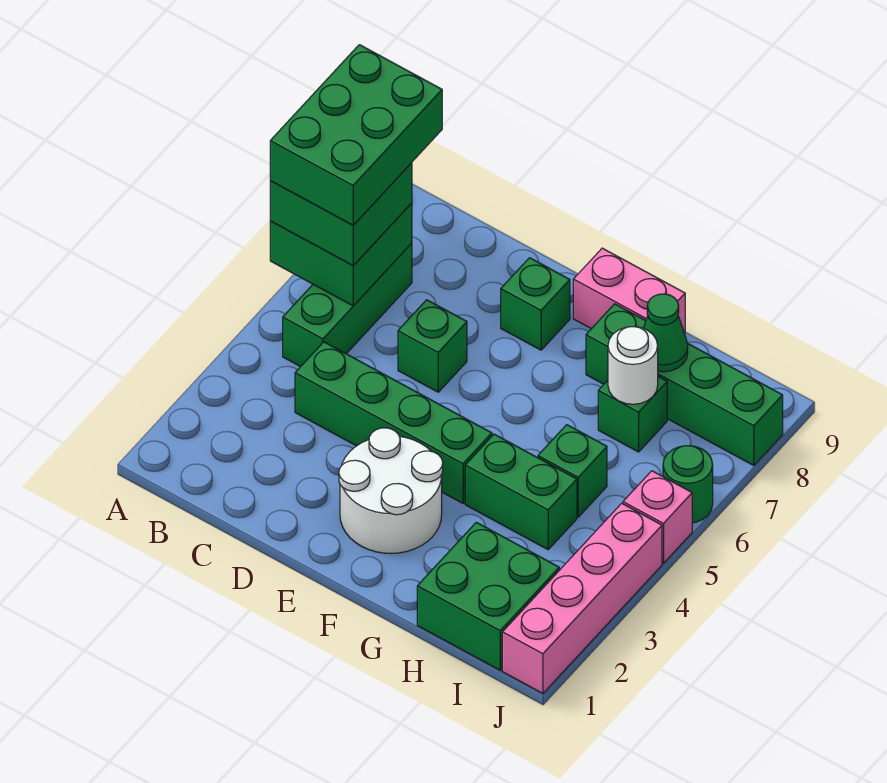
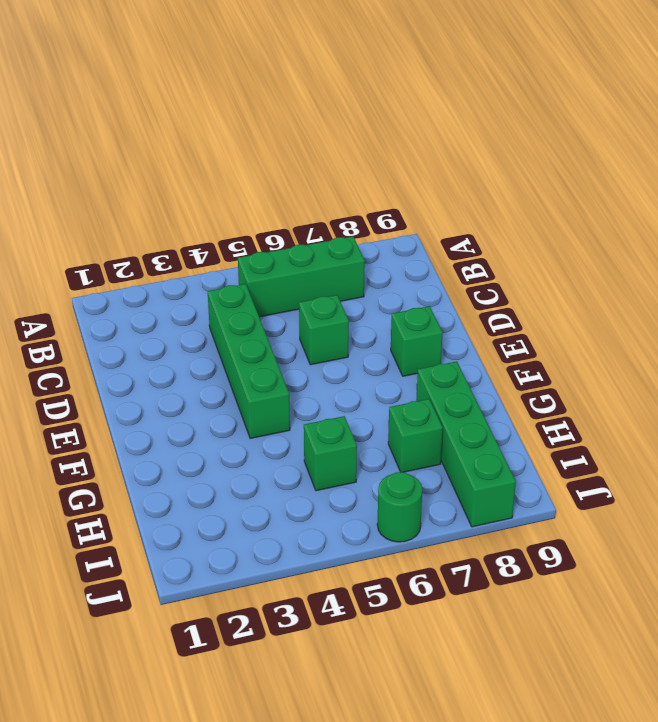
none -> white round brick E2:F3 level 1
none -> pink brick F9:G9 level 1
none -> green brick G4:H4 level 1

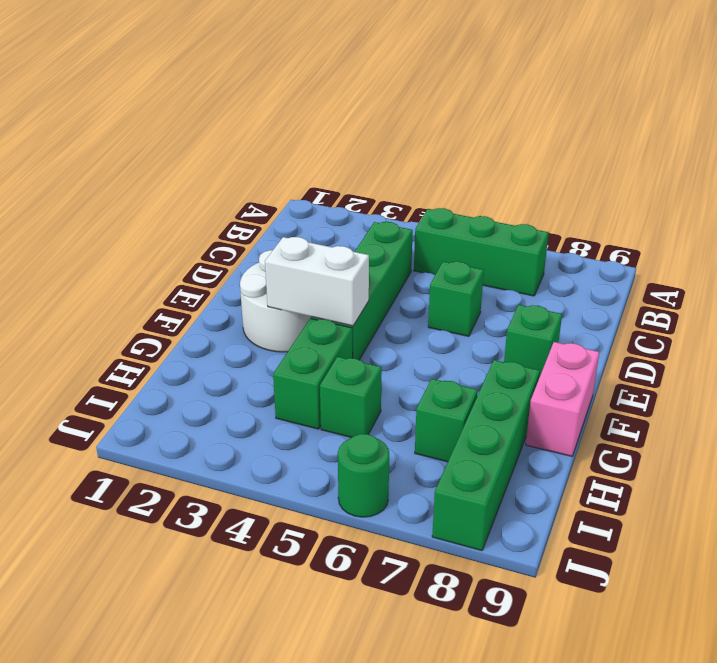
white brick F3:F4 level 2 -> none
none -> green brick H1:I2 level 1
none -> pink brick J1:J4 level 1
none -> pink brick J5 level 1

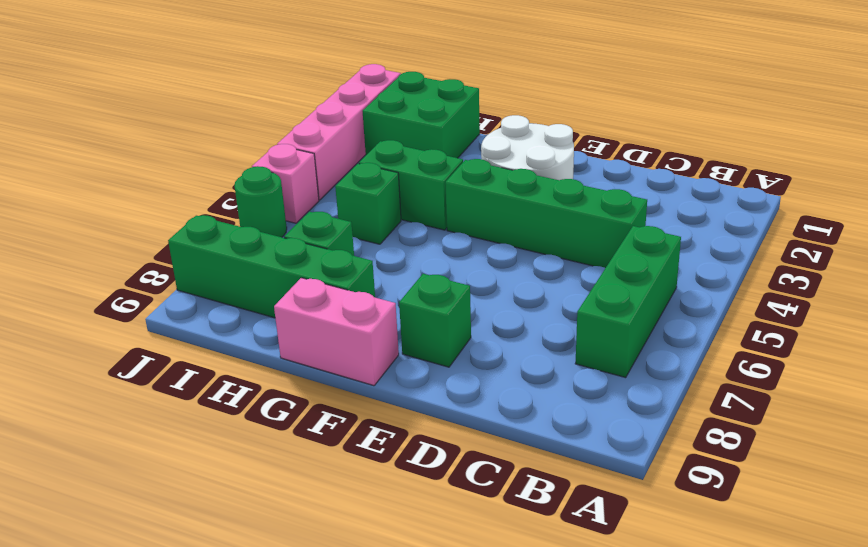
none -> green brick D6 level 1
none -> green brick A6:B7 level 2
none -> white round brick H7 level 2

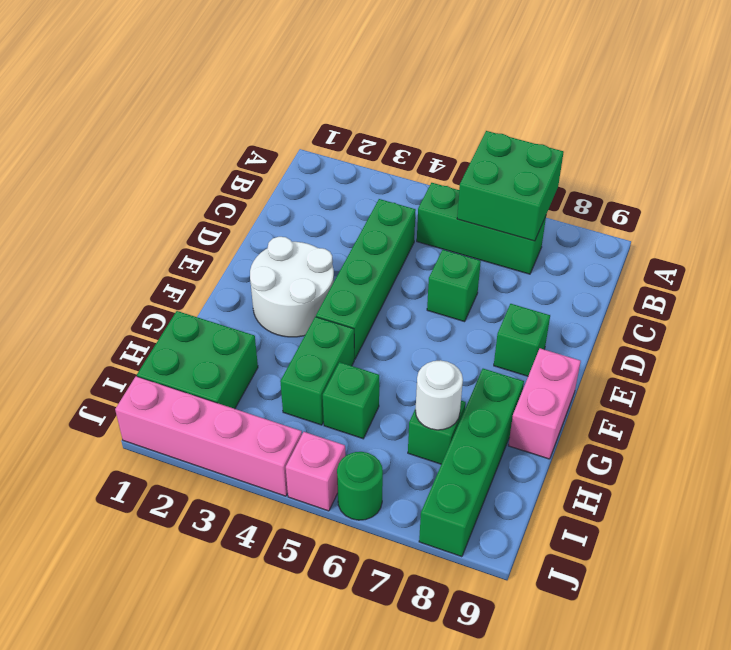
none -> green cone H8 level 2
none -> green brick A6:B7 level 3
none -> green brick A6:B8 level 4

